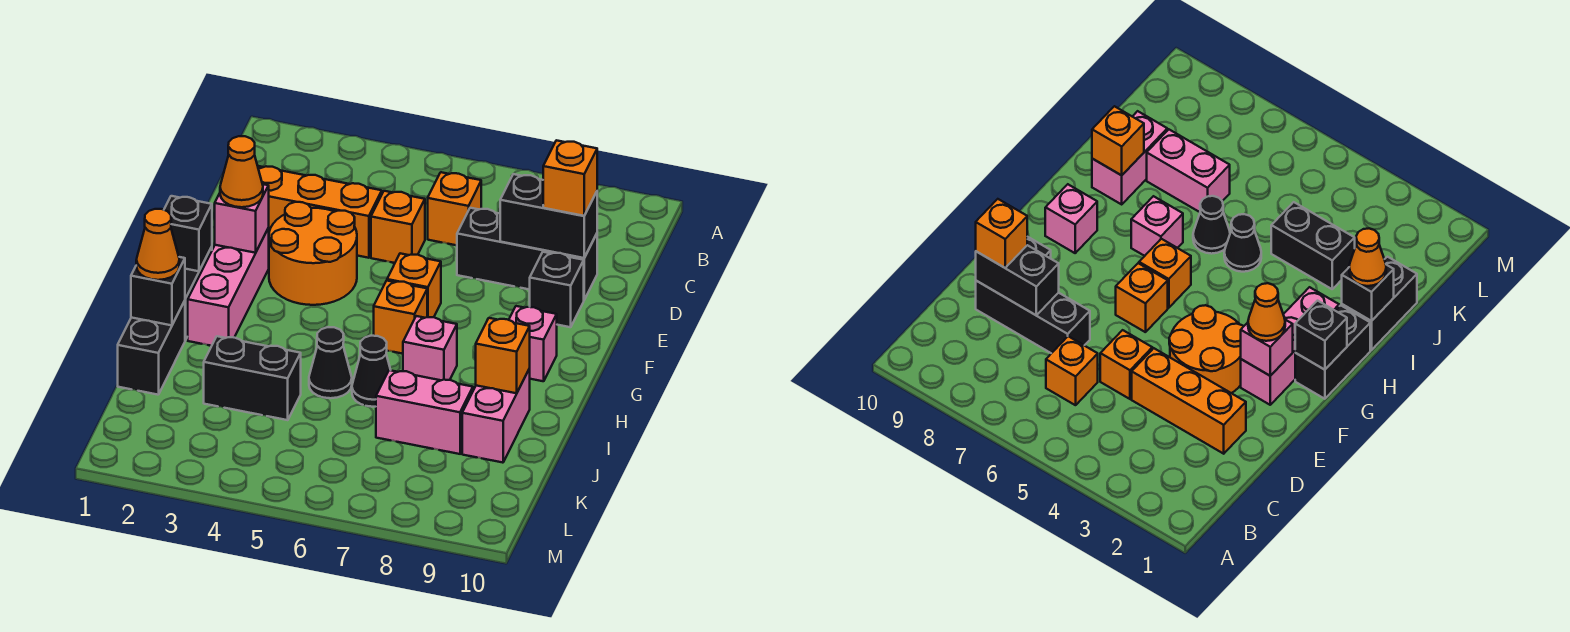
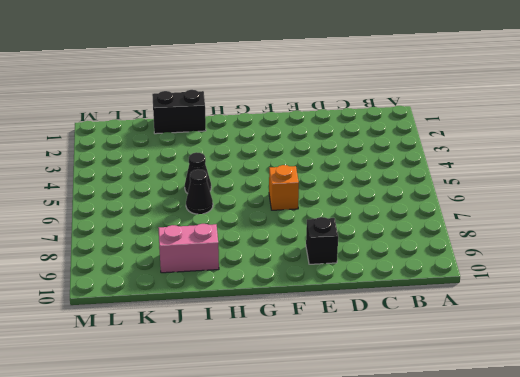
none -> orange brick C6 level 1
none -> orange brick D2:D4 level 1
none -> orange brick D5 level 1

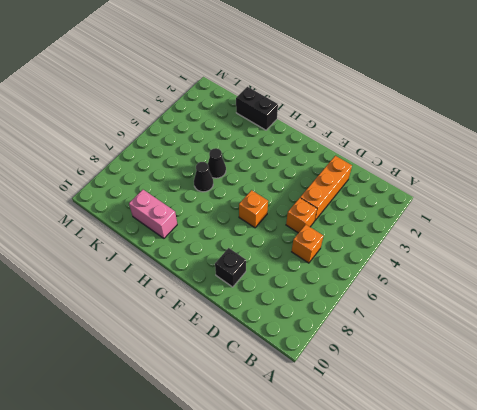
none -> black brick D7:D9 level 1
none -> orange round brick E3:F4 level 1
none -> pink brick F2:H2 level 1

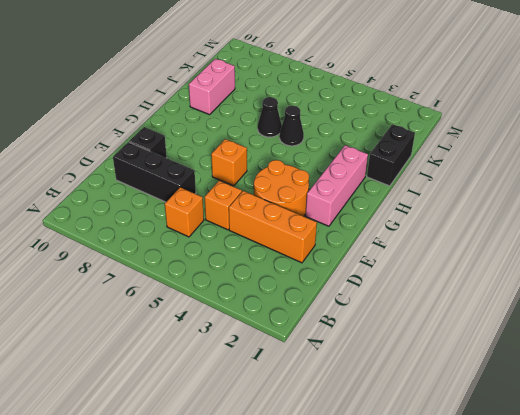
none -> black brick G1:H1 level 1
none -> orange brick G6 level 1
none -> pink brick G9 level 1

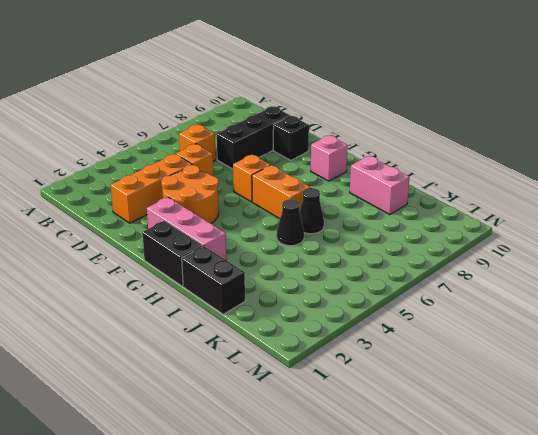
orange brick G6:H6 level 1 -> orange brick G6 level 1
none -> pink brick H7 level 1
none -> black brick J3:J4 level 1
none -> pink brick J7:J8 level 1

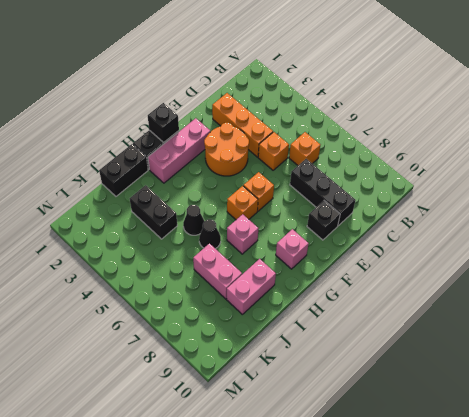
none -> black brick D8:D9 level 2
none -> pink brick F2 level 2
none -> black brick I1 level 2

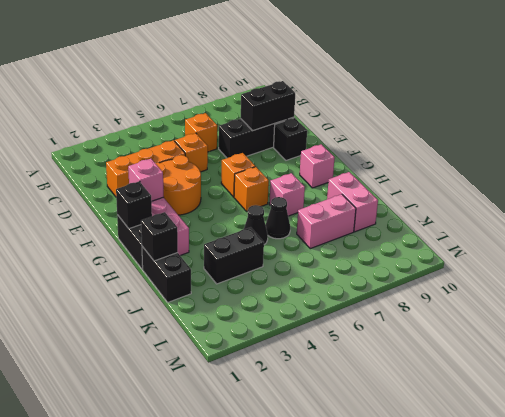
none -> orange brick I9 level 2
none -> orange brick D9 level 3
none -> orange cone F2 level 3

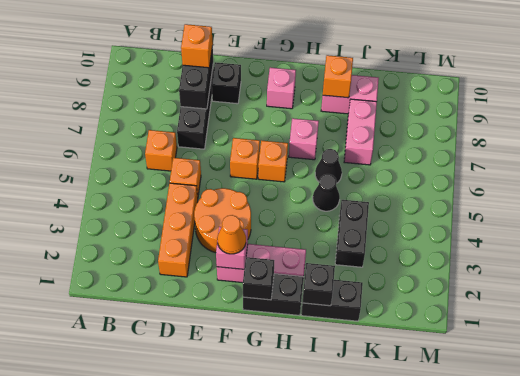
none -> orange cone I1 level 3

